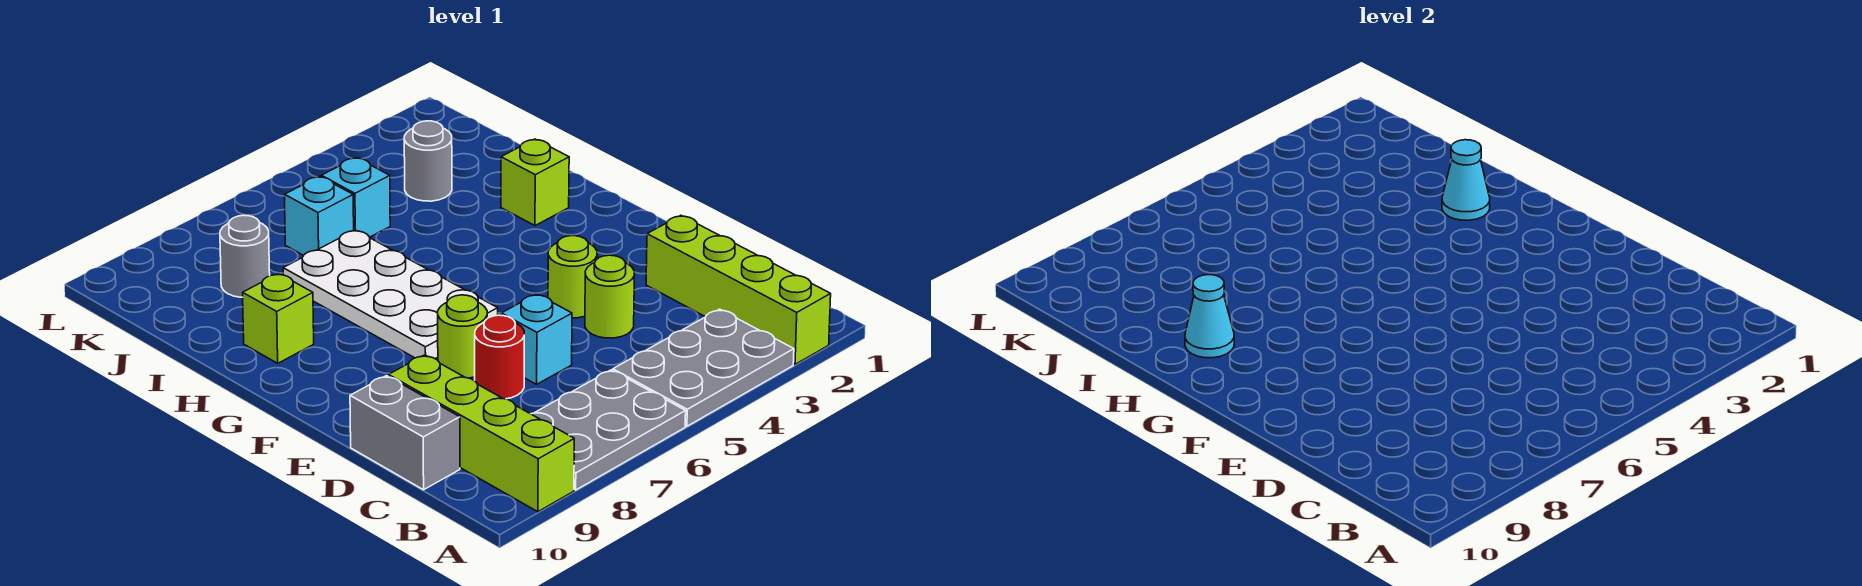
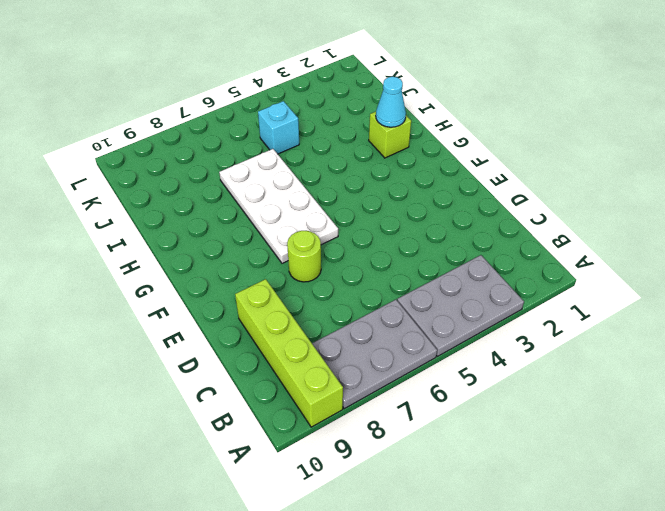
none -> lime brick A2:D2 level 1
none -> grey brick C10:D10 level 1
none -> lime round brick D4 level 1

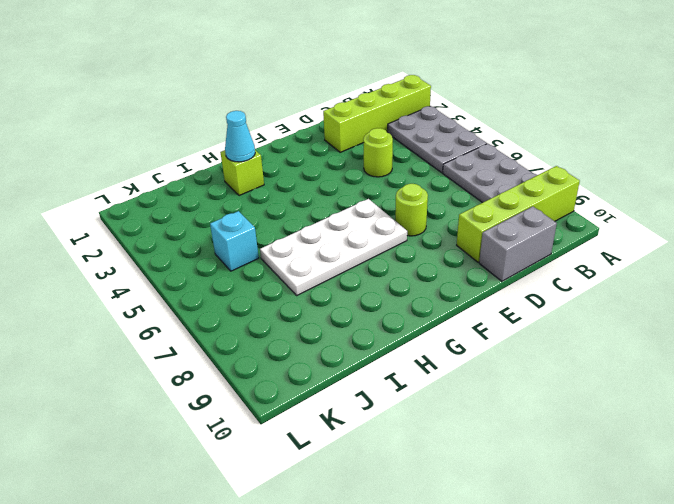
none -> cyan brick D6 level 1
none -> red round brick D7 level 1
none -> lime round brick E4 level 1

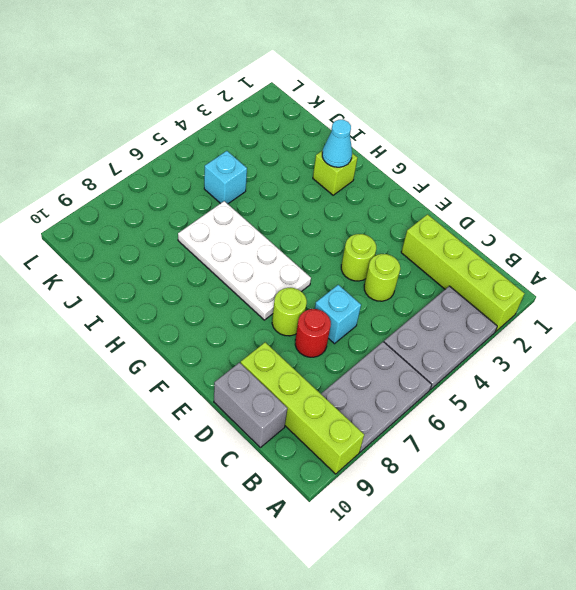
none -> lime brick H9 level 1
none -> grey round brick J3 level 1
none -> cyan brick J6 level 1

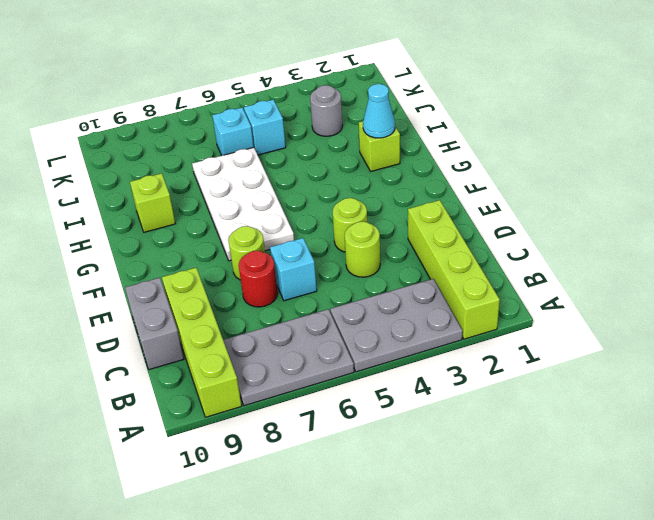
none -> grey round brick J8 level 1
none -> cyan cone H9 level 2

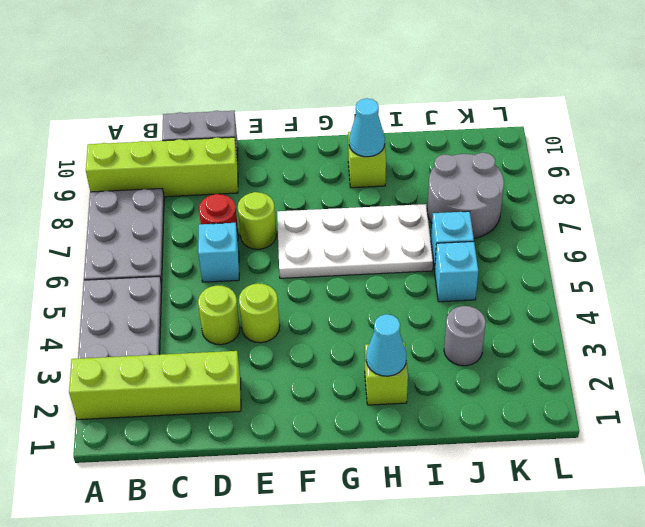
grey round brick J7:K8 level 1 -> grey round brick J8 level 1

